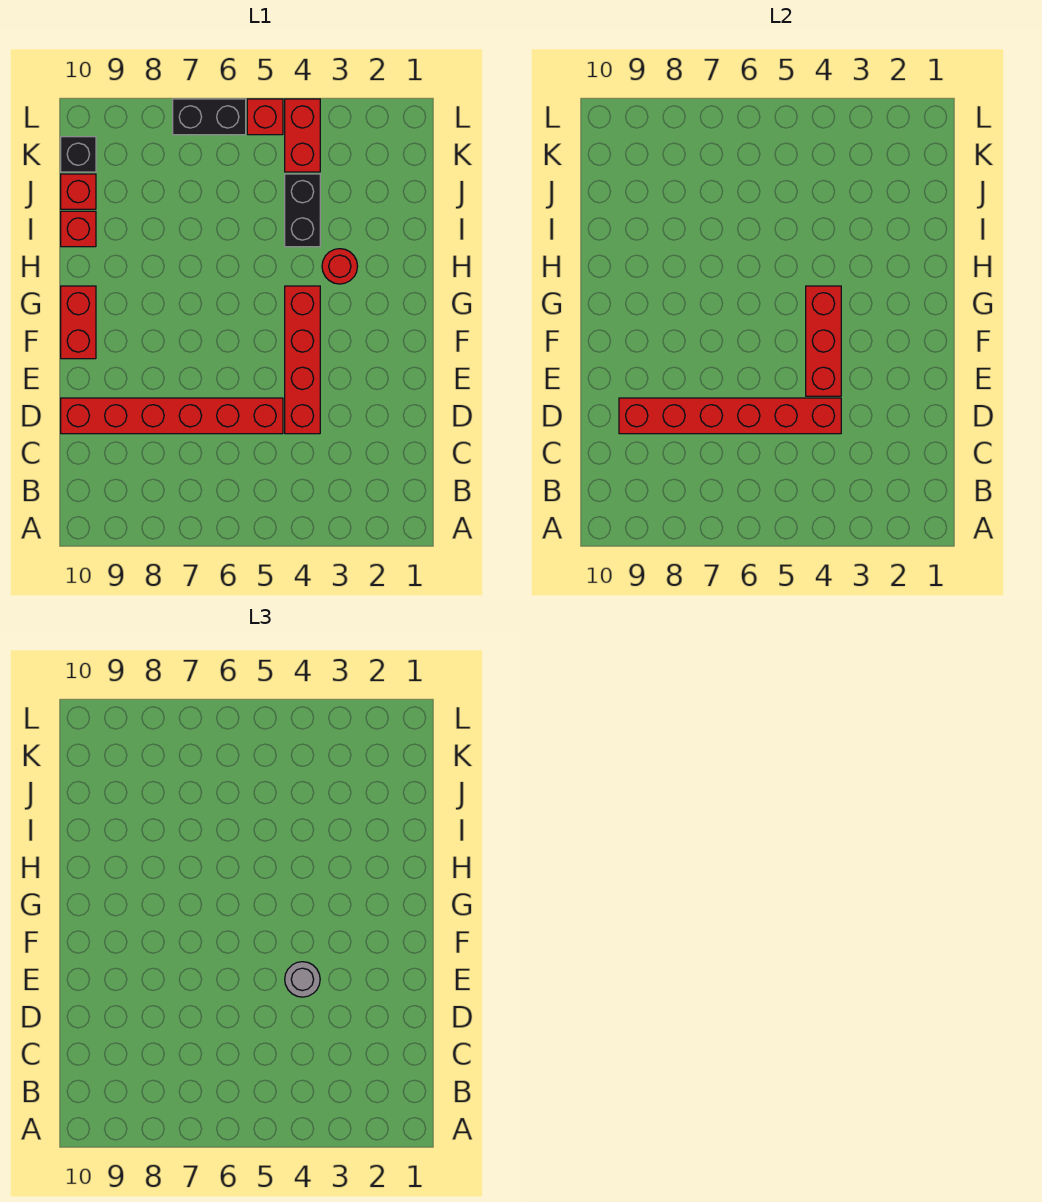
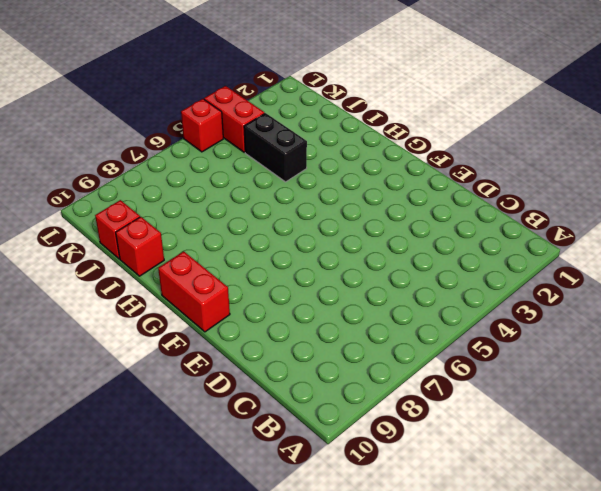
none -> red brick D4:G4 level 1
none -> red brick D5:D10 level 1
none -> red round brick H3 level 1

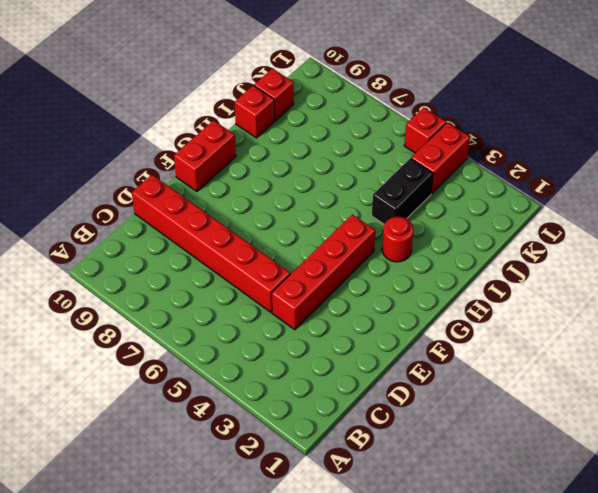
none -> black brick K10 level 1
none -> black brick L6:L7 level 1
none -> red brick D4:D9 level 2

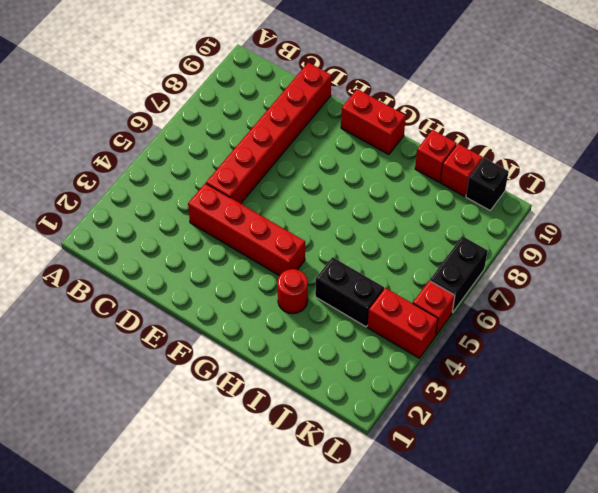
none -> red brick D4:D9 level 2
none -> red brick E4:G4 level 2
none -> grey round brick E4 level 3

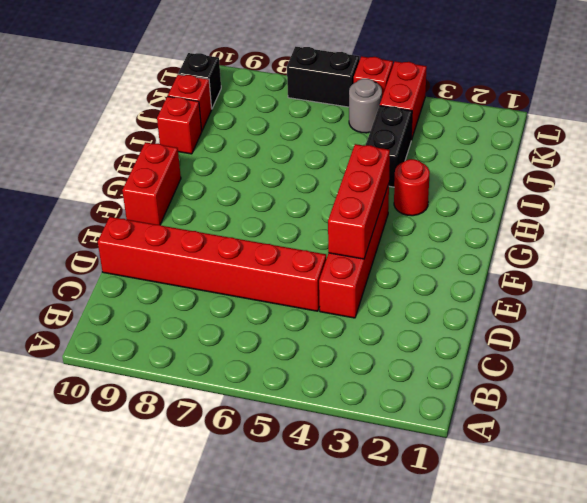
grey round brick K5 level 1 -> grey round brick E4 level 3
none -> red brick D4:D9 level 2

